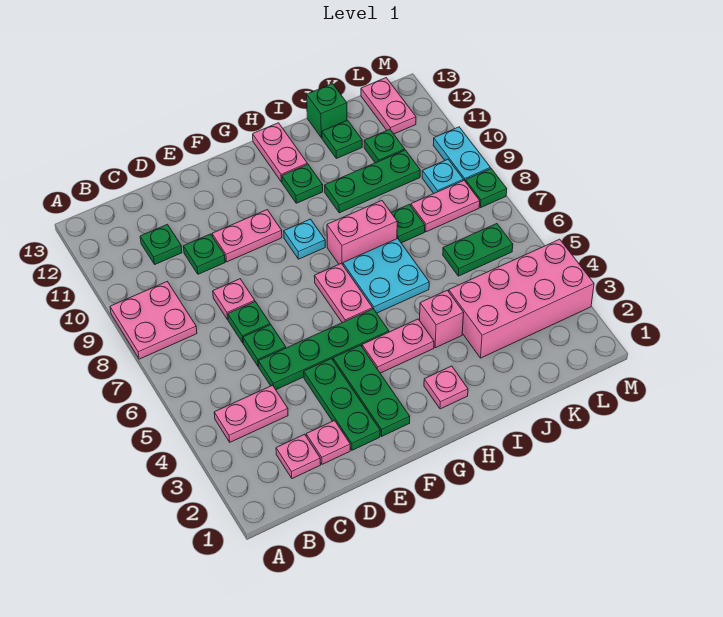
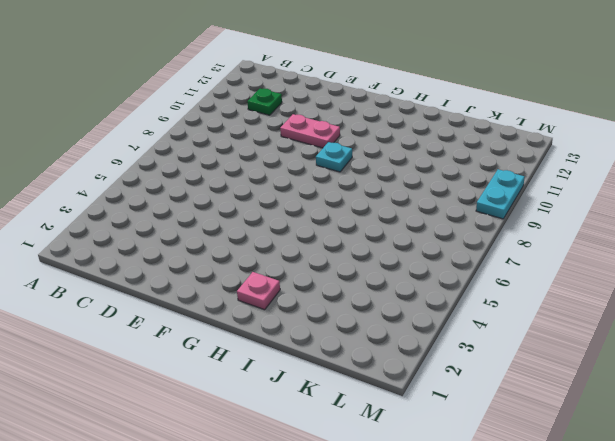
none -> pink plate A8:B9 level 1
none -> pink plate B4:C4 level 1
none -> pink plate C2 level 1
none -> pink plate D2 level 1

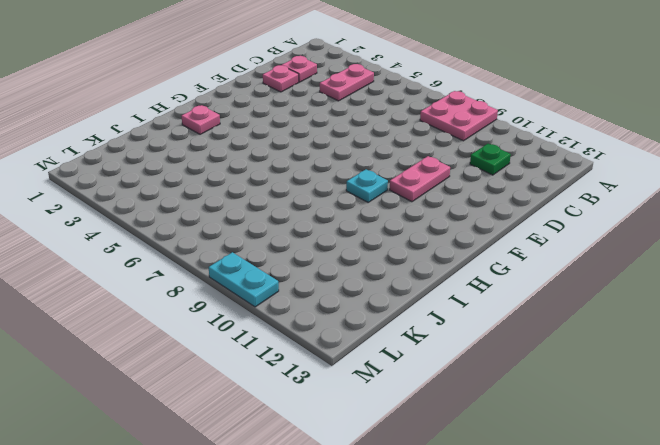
none -> green plate D5:G5 level 1
none -> green plate D6 level 1
none -> green plate D7 level 1
none -> pink plate D8 level 1

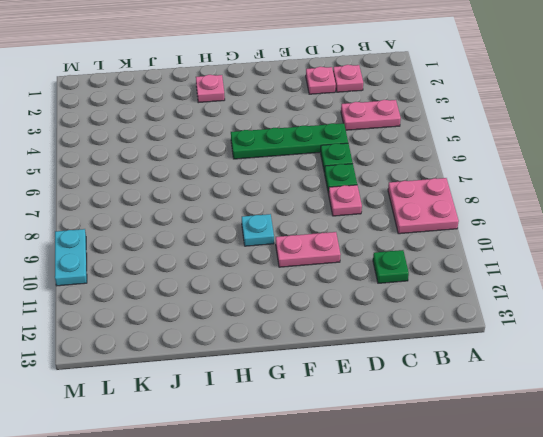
none -> green plate D10 level 1
none -> green plate E2:E4 level 1
none -> green plate F2:F4 level 1
none -> pink plate G4:H4 level 1

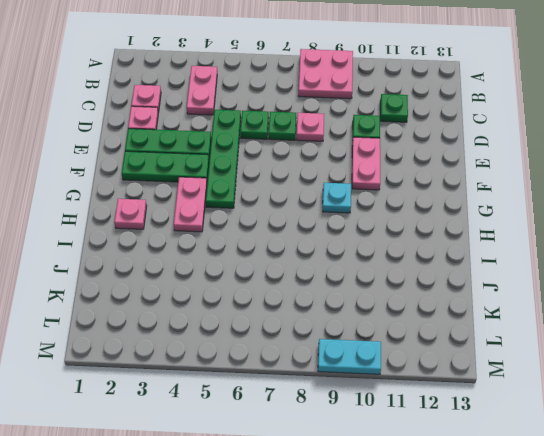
none -> pink plate G6:G7 level 1
none -> cyan plate H6:I7 level 1
none -> pink brick H8:I8 level 1
none -> green plate H11 level 1

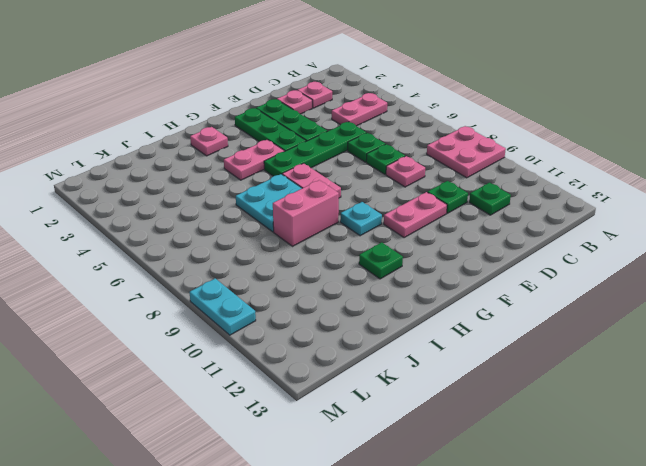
none -> pink plate H12:H13 level 1
none -> pink brick I4 level 1
none -> green plate I10:K10 level 1
none -> pink brick J3:M4 level 1

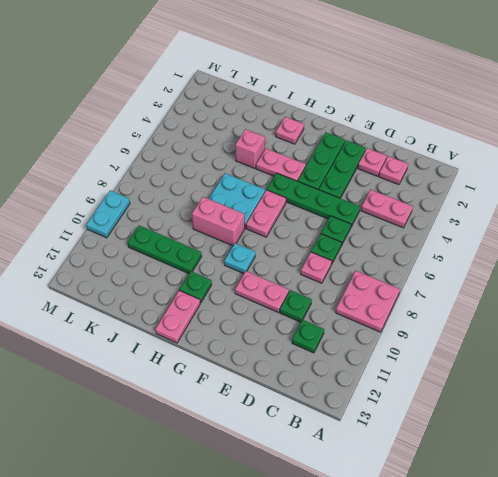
none -> pink brick J3:M4 level 1
none -> green plate J8 level 1
none -> green plate J12 level 1
none -> green brick J13 level 1

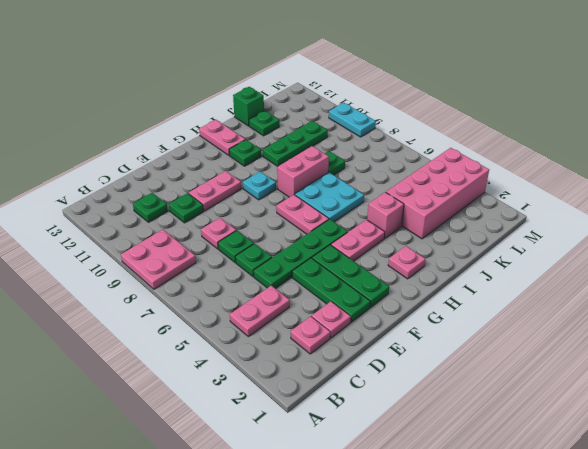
none -> green plate K6:L6 level 1
none -> pink plate K8:L8 level 1
none -> green plate K11 level 1
none -> cyan plate L9 level 1

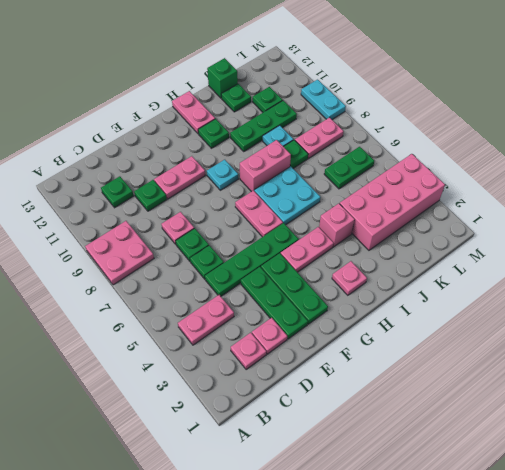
cyan plate J9 level 1 -> cyan plate L9 level 1
none -> pink plate L12:L13 level 1
none -> green plate M8 level 1

